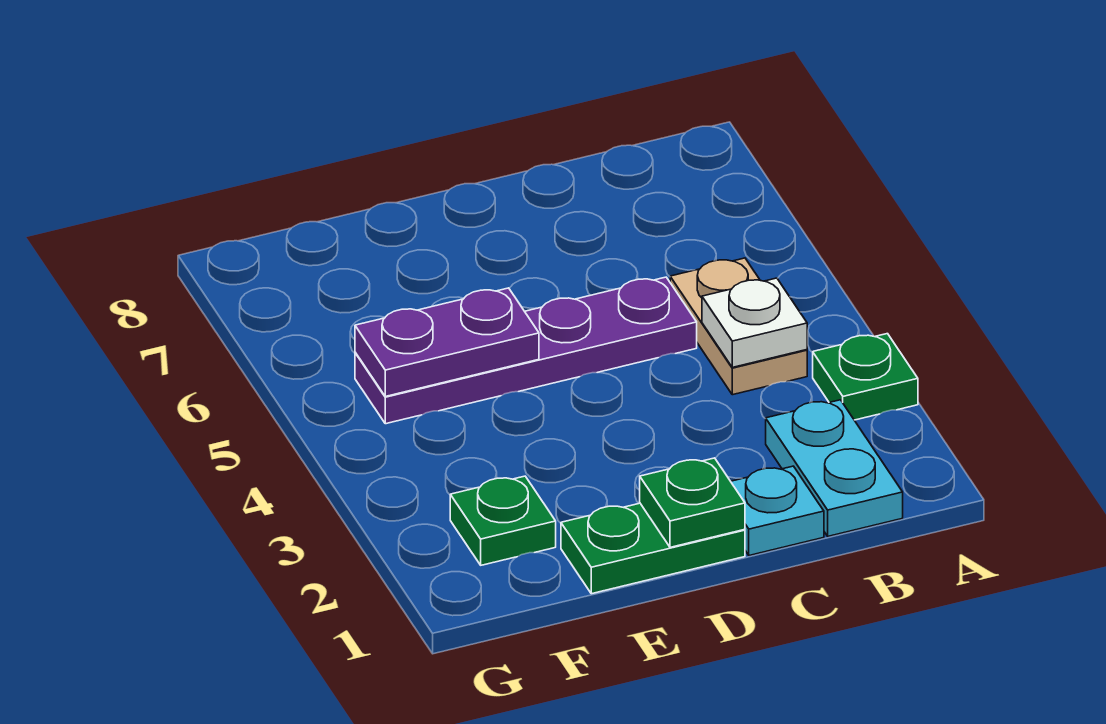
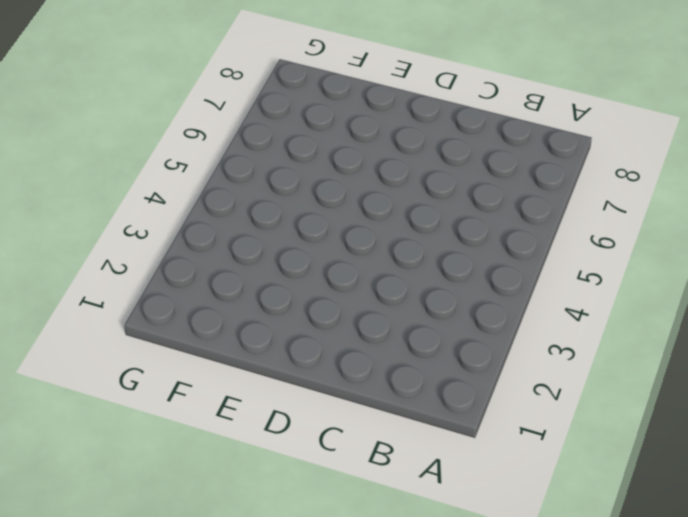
none -> green plate A3 level 1
none -> cyan plate B1:B2 level 1

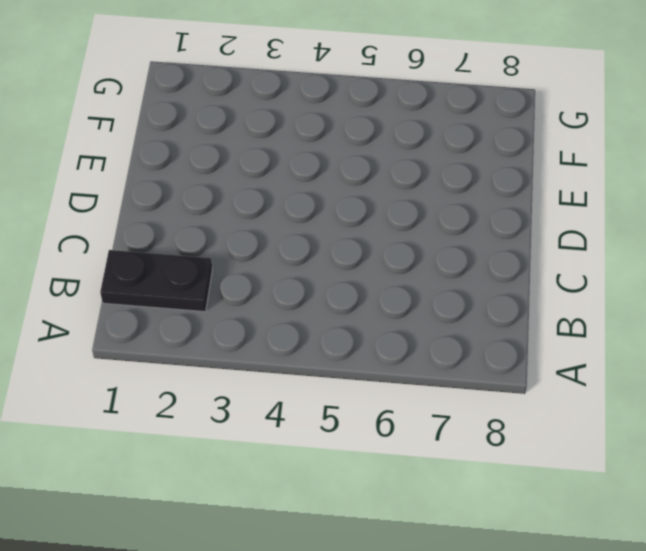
black plate B1:B2 level 1 -> cyan plate B1:B2 level 1
none -> green plate A3 level 1
none -> tan plate B4:B5 level 1

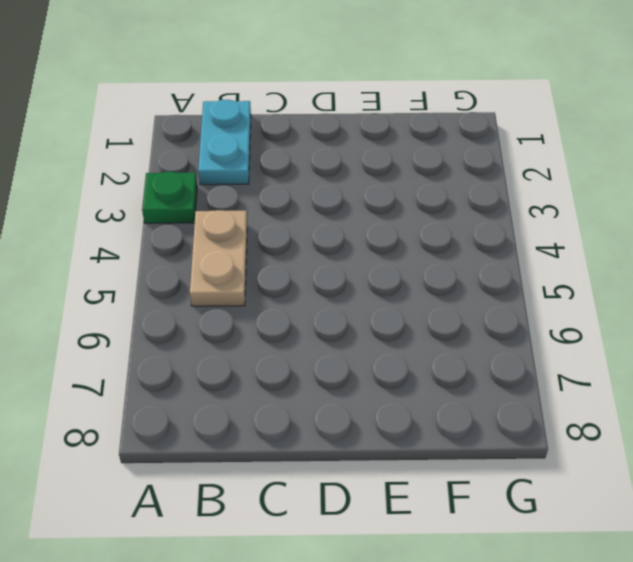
none -> cyan plate C1 level 1
none -> purple plate C5:F5 level 1

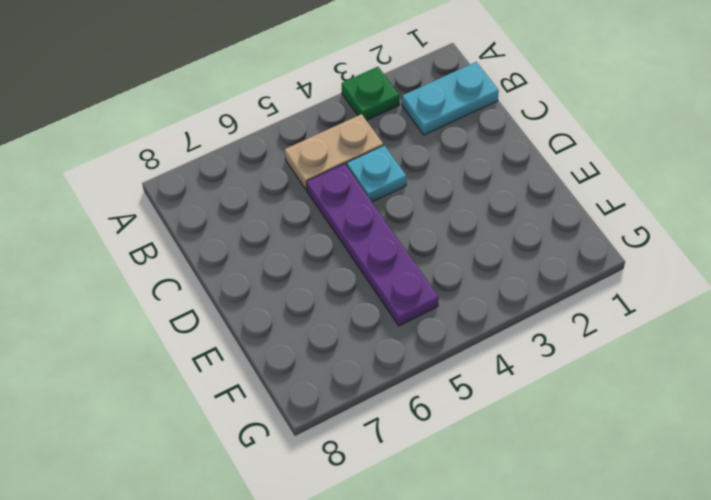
cyan plate C4 level 1 -> cyan plate C1 level 1
none -> green plate D1:E1 level 1
none -> green plate F2 level 1

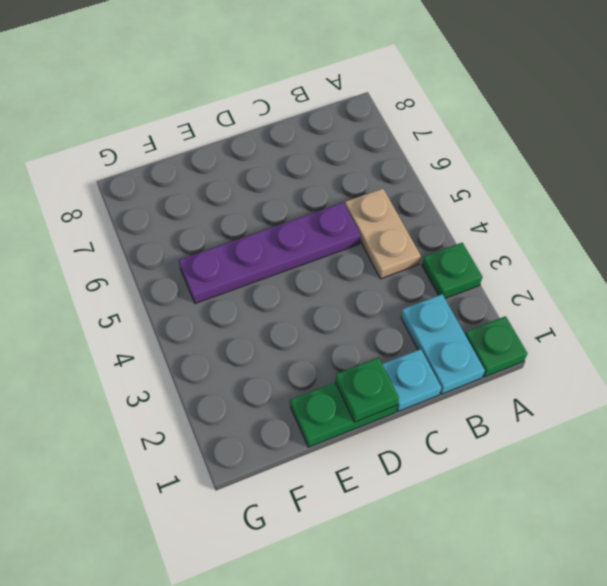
green plate A1 level 1 -> green plate F2 level 1
none -> white plate B4 level 2
none -> purple plate E5:F5 level 2

